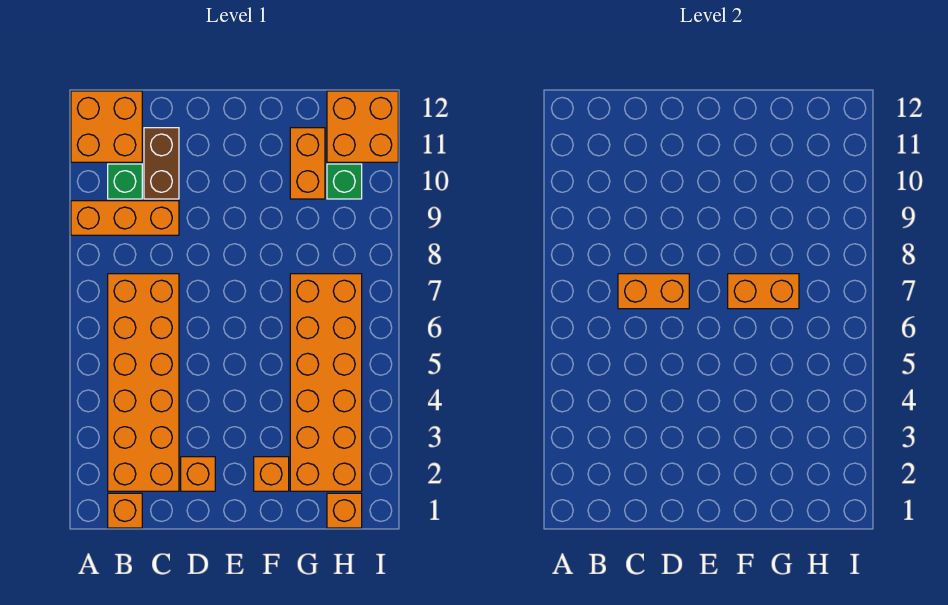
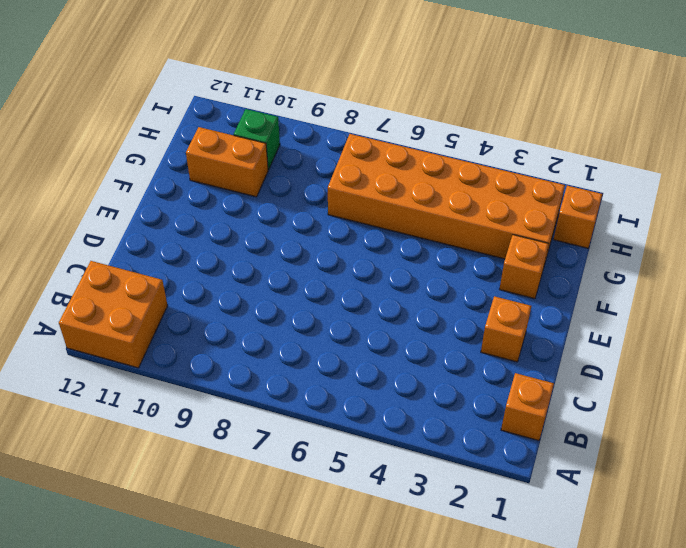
none -> orange brick A9:C9 level 1
none -> orange brick B2:C7 level 1
none -> green brick B10 level 1

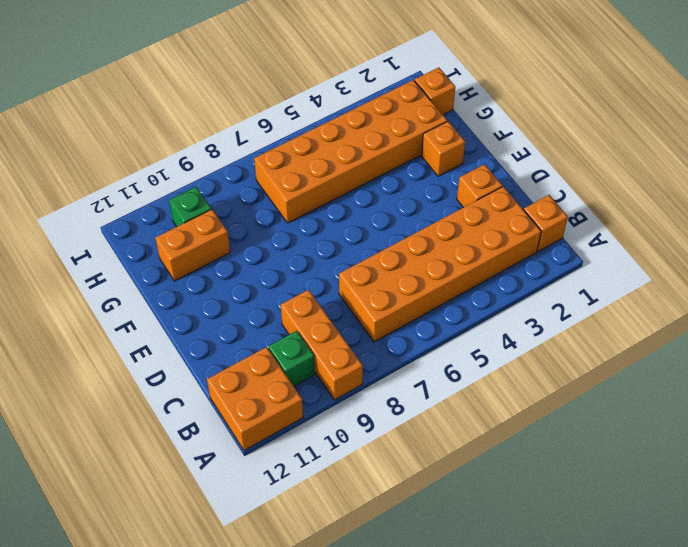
none -> brown brick C10:C11 level 1
none -> orange brick H11:I12 level 1
none -> orange brick C7:D7 level 2

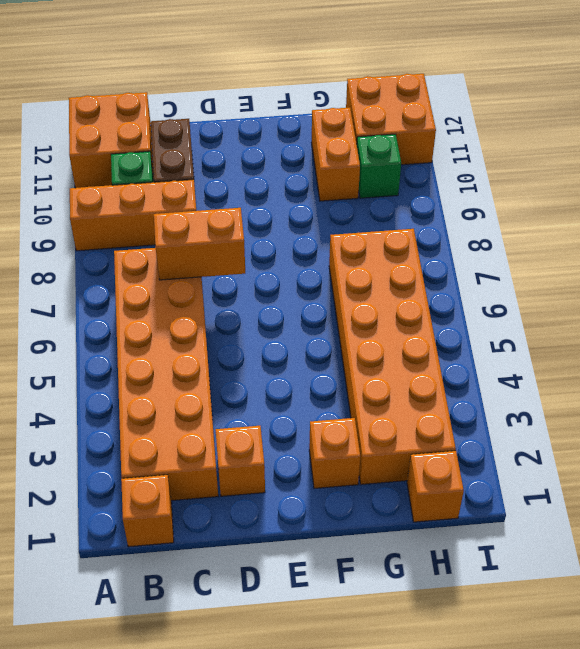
none -> orange brick F7:G7 level 2

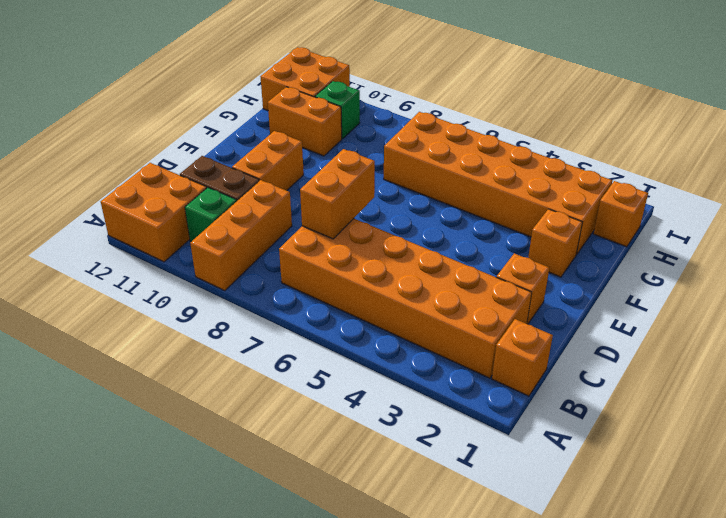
orange brick D10:E10 level 1 -> orange brick F7:G7 level 2

